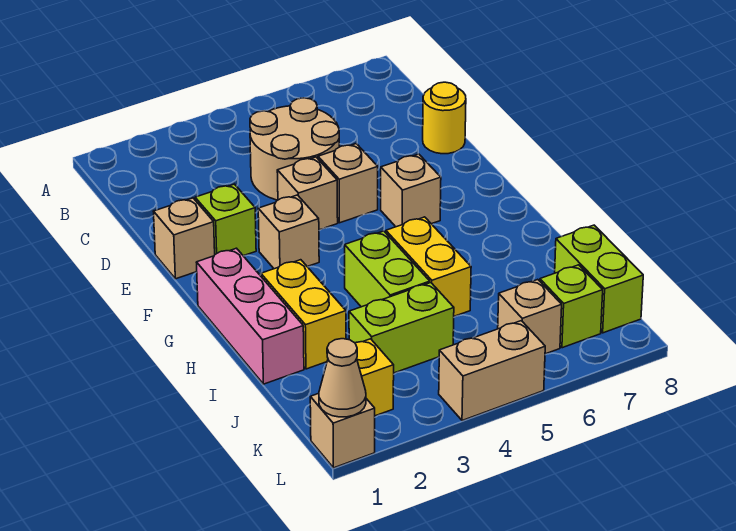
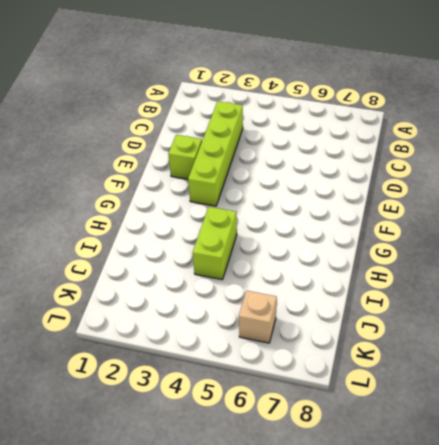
lime brick C3:F3 level 1 -> tan brick F3 level 1
none -> tan round brick C4:D5 level 1
none -> yellow round brick D8 level 1
none -> tan brick E1 level 1

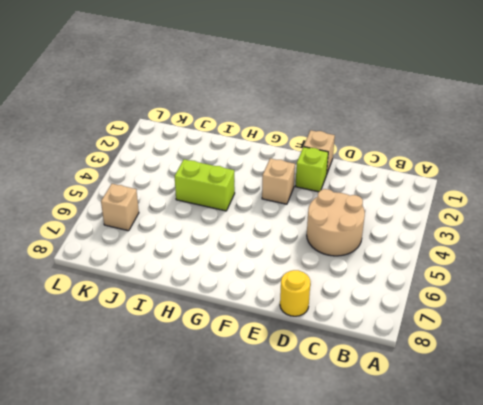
none -> tan brick E4 level 1
none -> tan brick E5 level 1
none -> tan brick F6 level 1

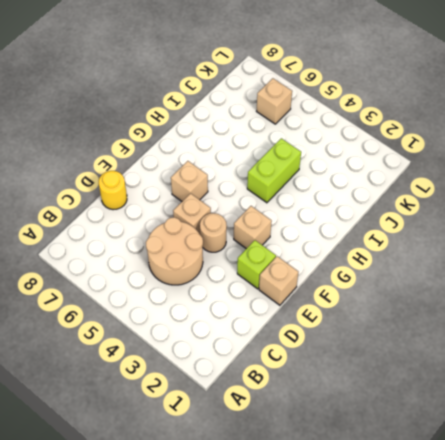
tan round brick E4 level 1 -> tan brick E4 level 1
none -> pink brick G1:I1 level 1
none -> yellow brick H2:I2 level 1
none -> yellow brick H5:I5 level 1

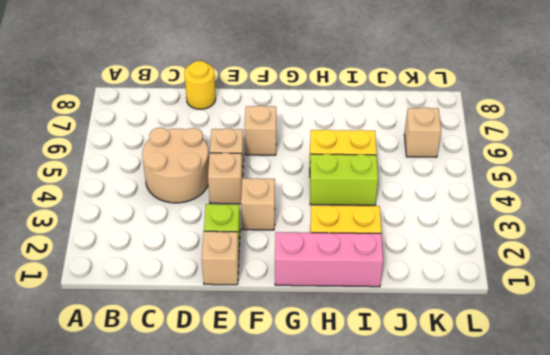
none -> lime brick J3:J4 level 1
none -> lime brick J8:K8 level 1
none -> yellow brick K2 level 1

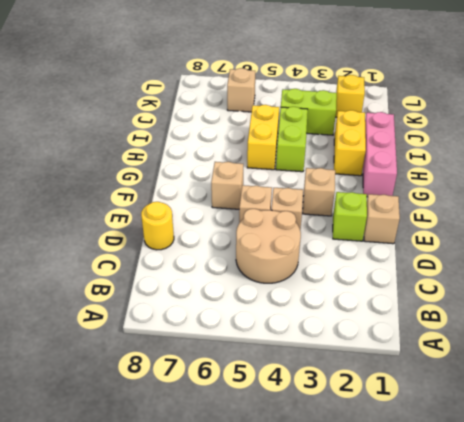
none -> lime brick J8:K8 level 1
none -> lime brick K7 level 1
none -> tan brick L1 level 1

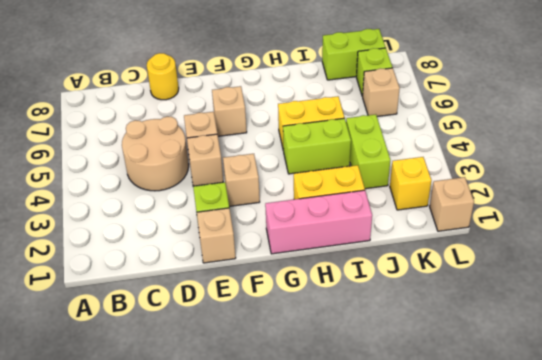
none -> tan brick L4:L5 level 1
none -> tan cone L1 level 2

